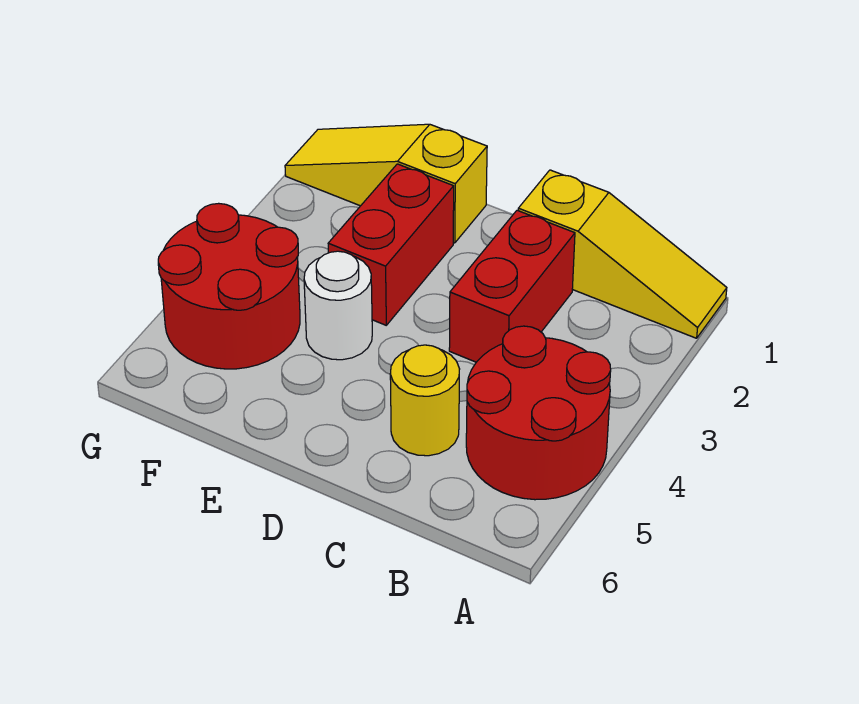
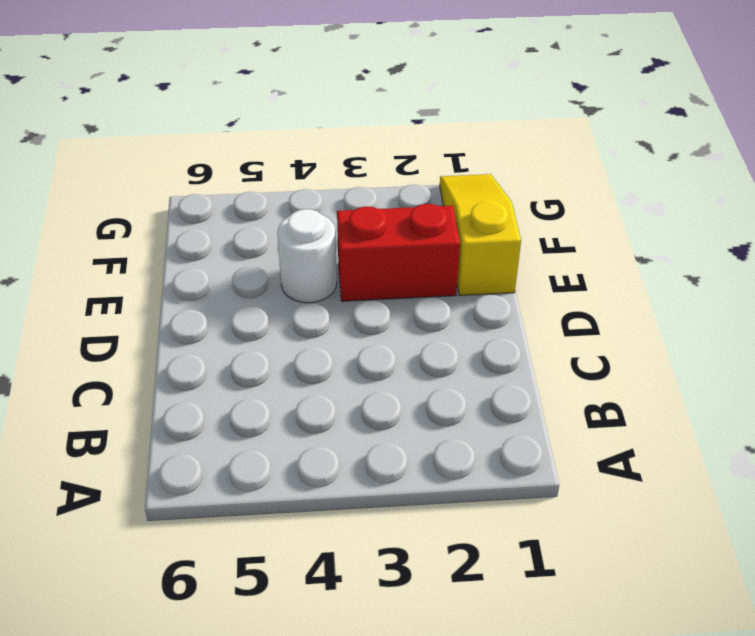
none -> yellow slope A1:C1 level 1 top C
none -> red round brick A4:B5 level 1

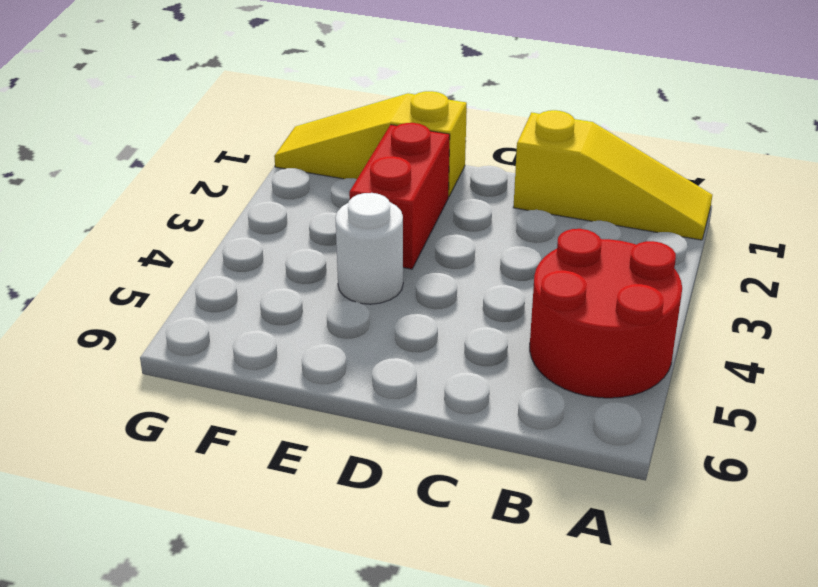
none -> red brick C2:C3 level 1
none -> yellow round brick C5 level 1

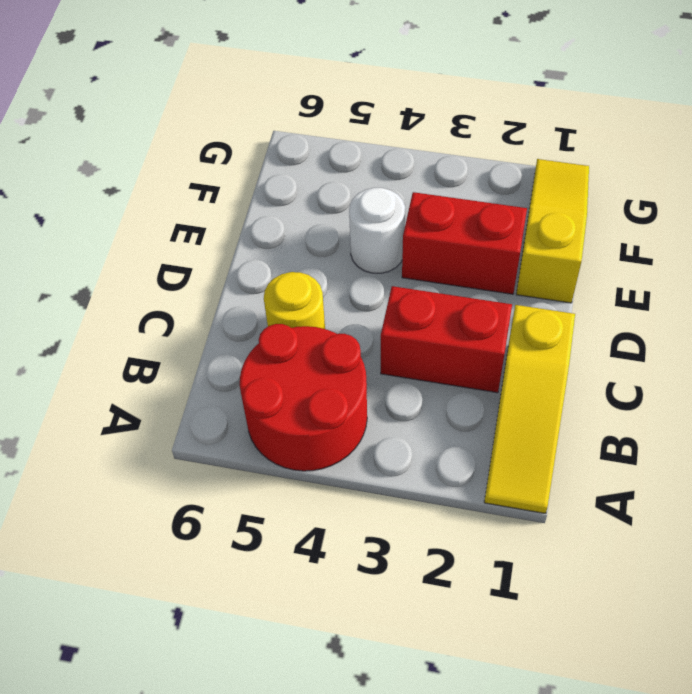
none -> red round brick F4:G5 level 1

